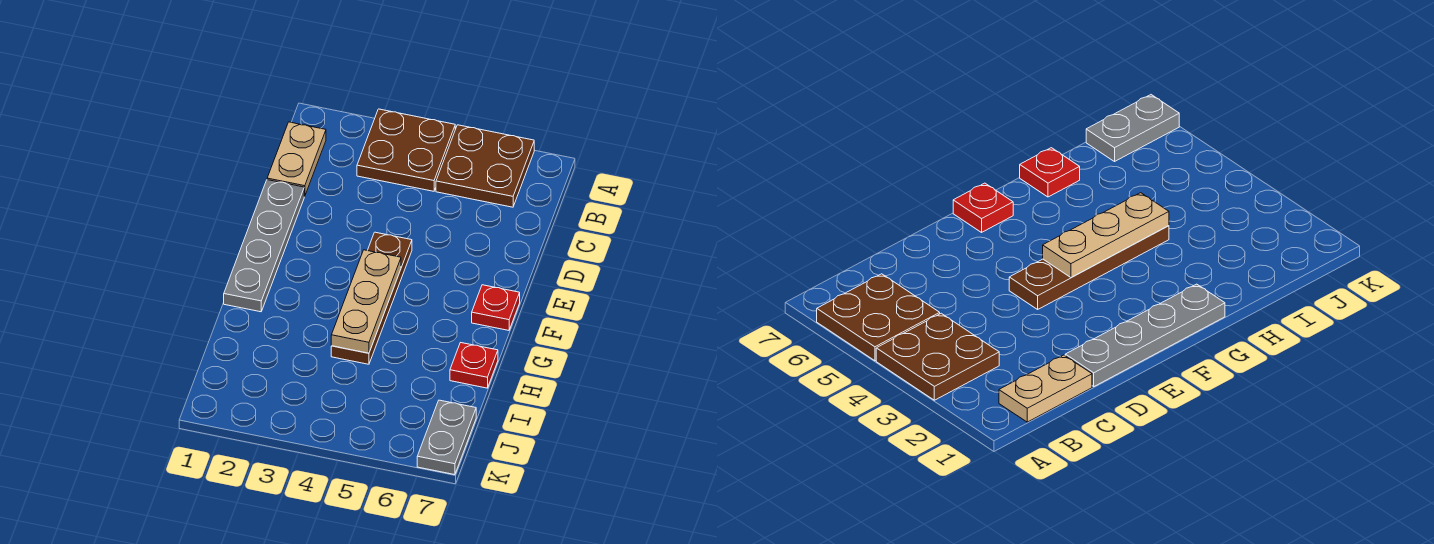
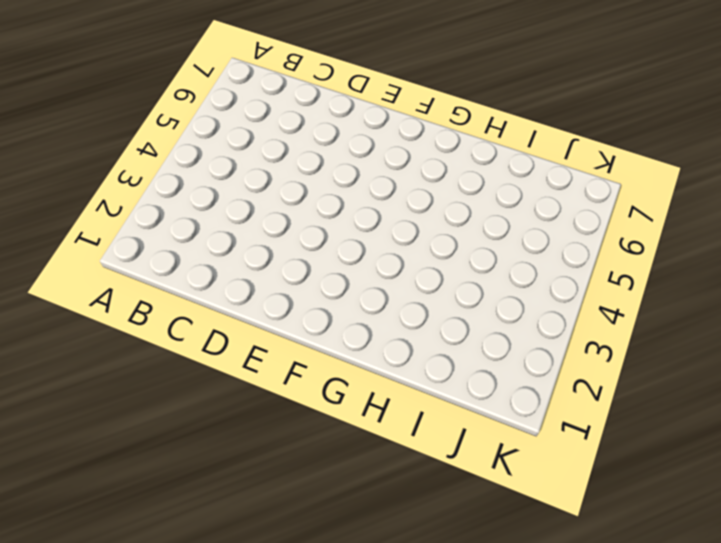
none -> brown plate A3:B4 level 1
none -> brown plate A5:B6 level 1

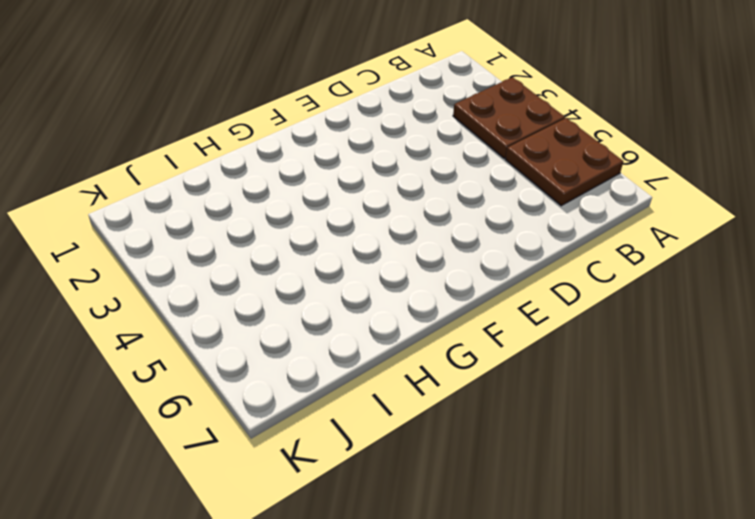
none -> tan plate B1:C1 level 1
none -> grey plate D1:G1 level 1

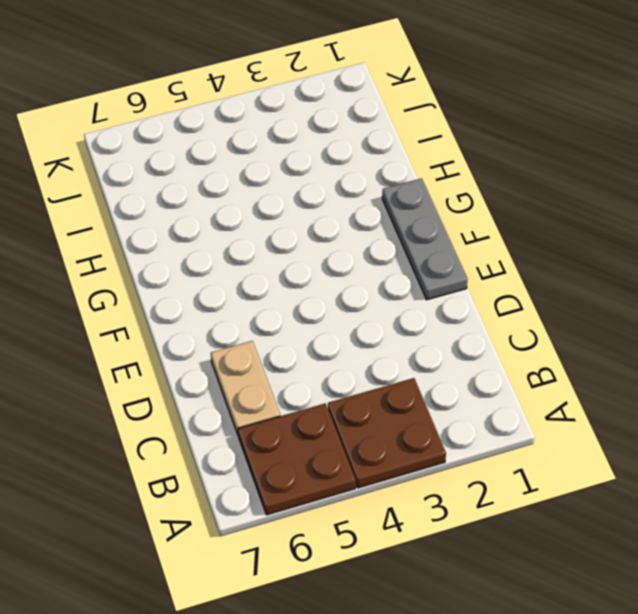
tan plate C6:D6 level 1 -> tan plate B1:C1 level 1
grey plate E1:G1 level 1 -> grey plate D1:G1 level 1
none -> brown plate E4:H4 level 1
none -> red plate F7 level 1

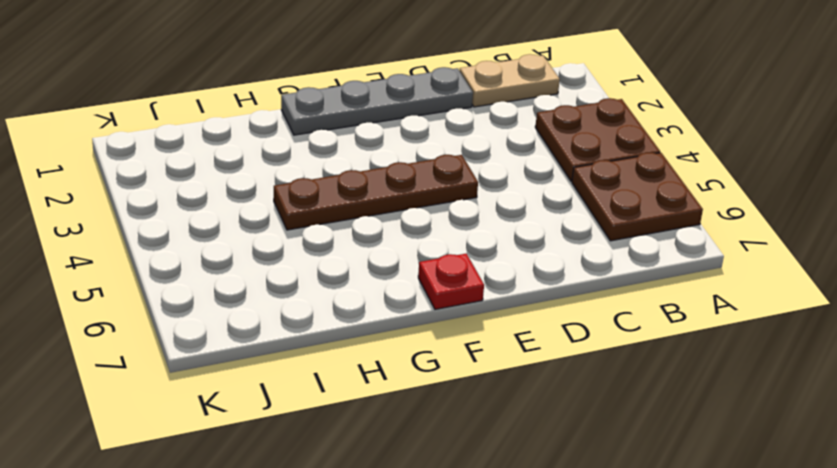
none -> red plate H7 level 1
none -> grey plate J7:K7 level 1

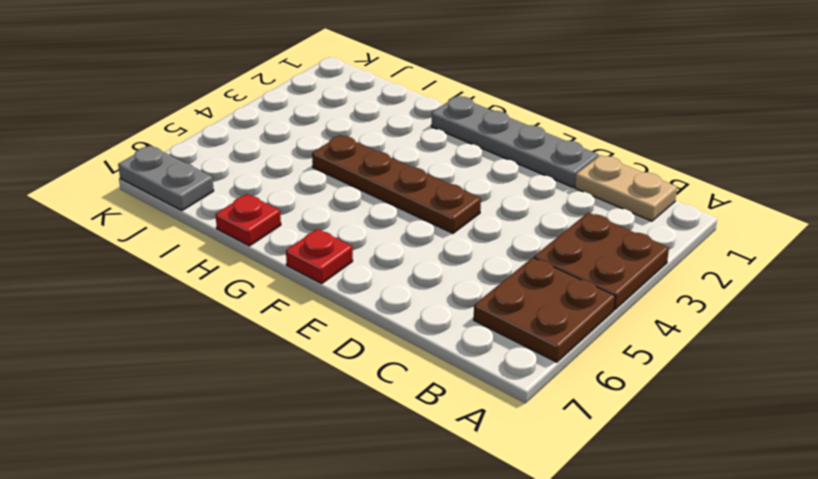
none -> tan plate F4:H4 level 2

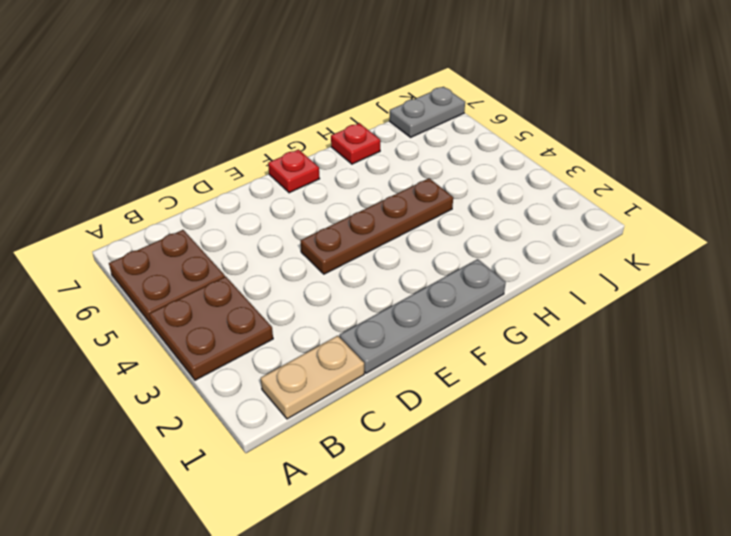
none -> tan plate F4:H4 level 2

